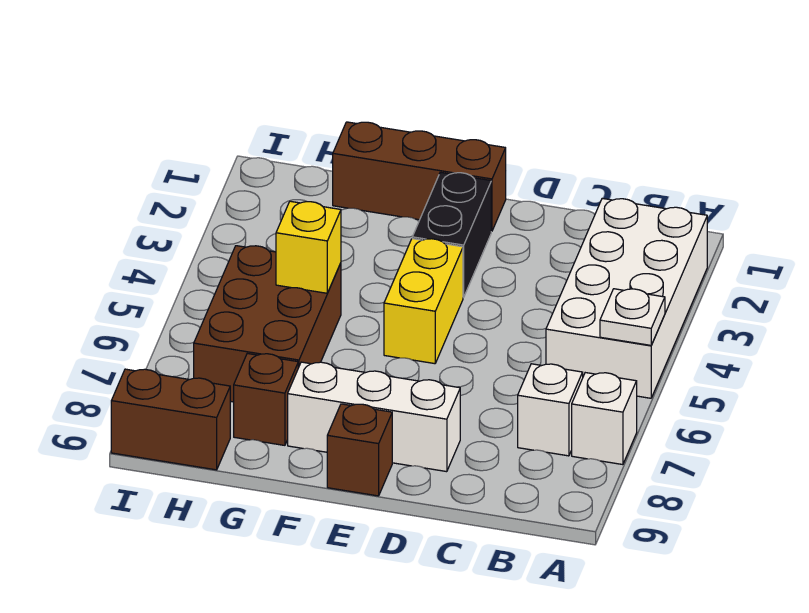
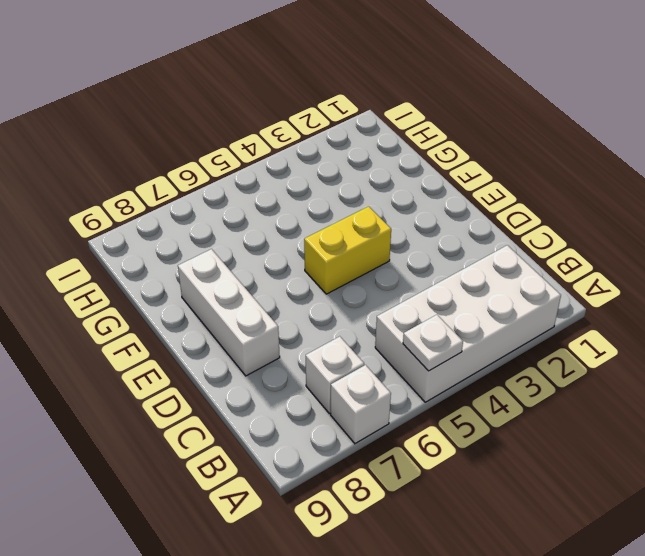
none -> brown brick E1:G1 level 1
none -> black brick E2:E3 level 1
none -> brown brick E9 level 1

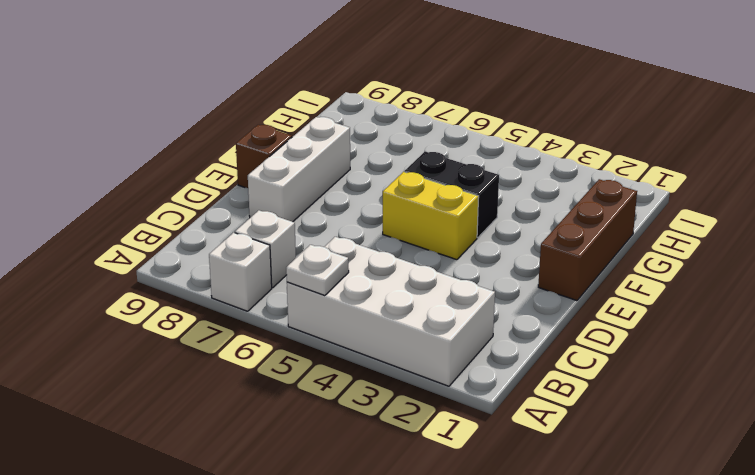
black brick F4:F5 level 1 -> black brick E2:E3 level 1
none -> brown brick G5:H7 level 1
none -> brown brick G8 level 1
none -> brown brick H9:I9 level 1

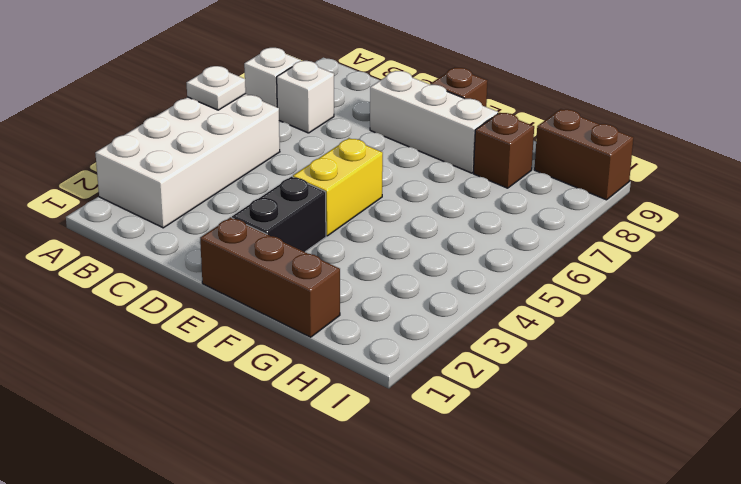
none -> brown brick G5:H7 level 1
none -> yellow brick G5 level 2

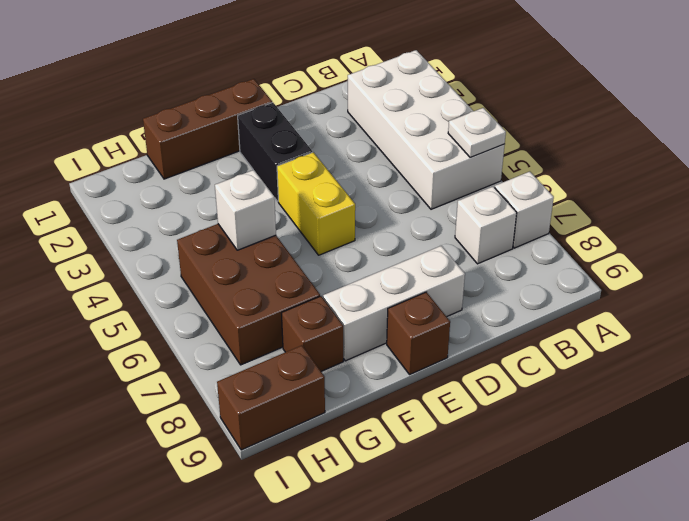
white brick G5 level 2 -> yellow brick G5 level 2

